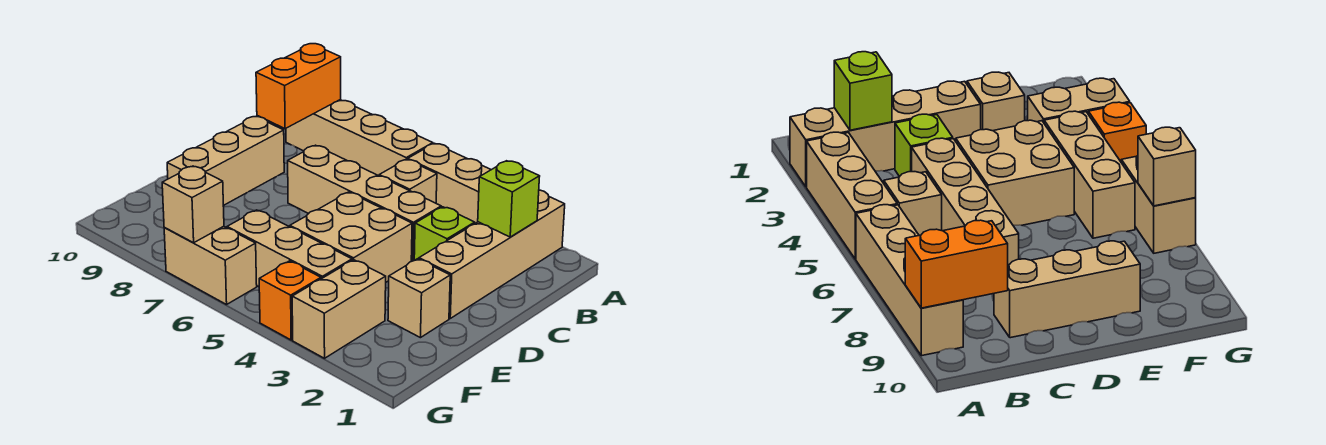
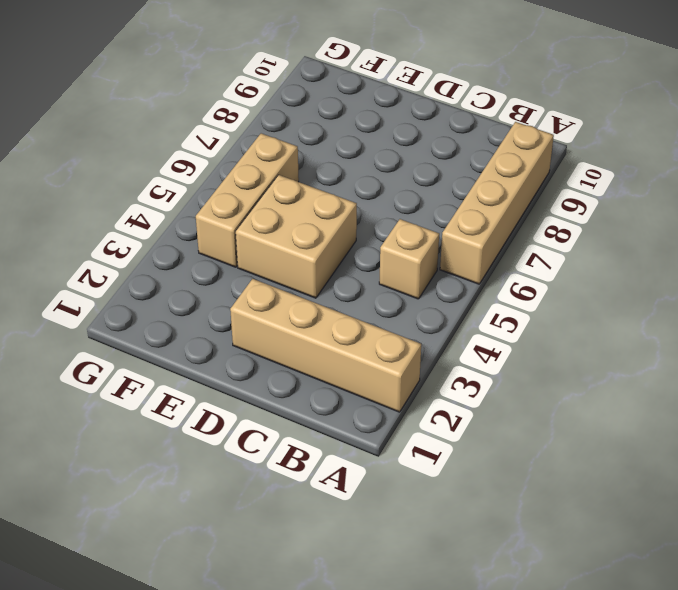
none -> tan brick A3:A5 level 1
none -> lime brick C3 level 1
none -> tan brick C4:C7 level 1

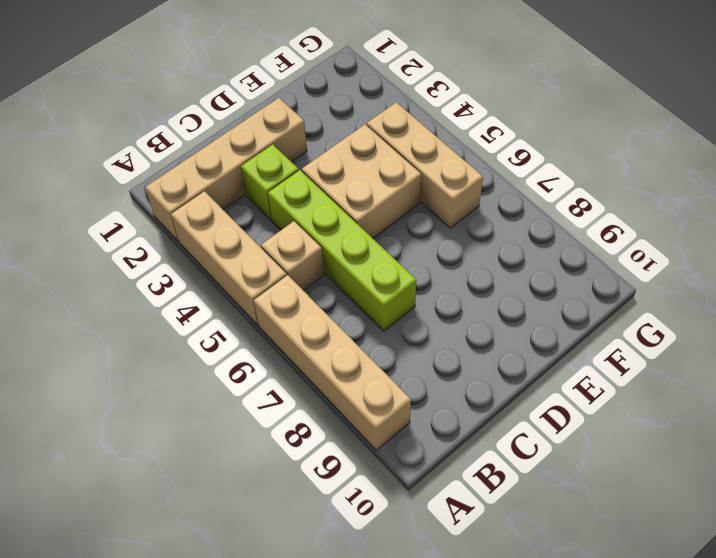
lime brick C4:C7 level 1 -> tan brick C4:C7 level 1
none -> tan brick C9:E9 level 1
none -> tan brick E2 level 1
none -> tan brick F3:G3 level 1

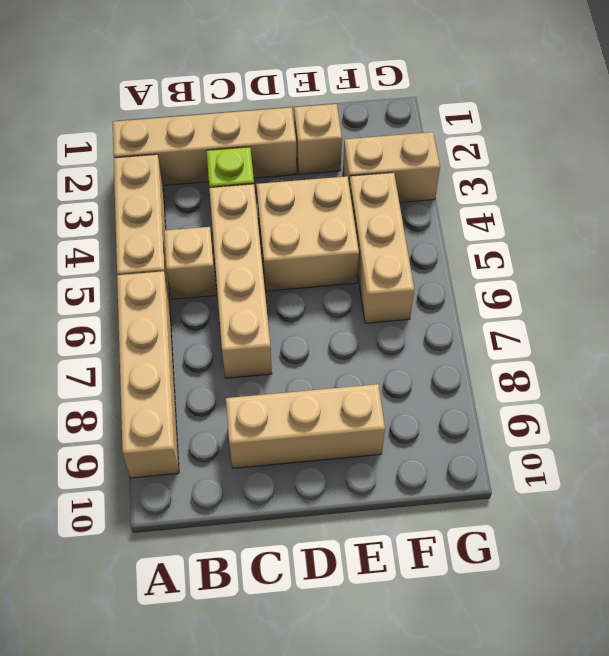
none -> orange brick G4 level 1
none -> tan brick G6:G7 level 1
none -> orange brick A9:B9 level 2

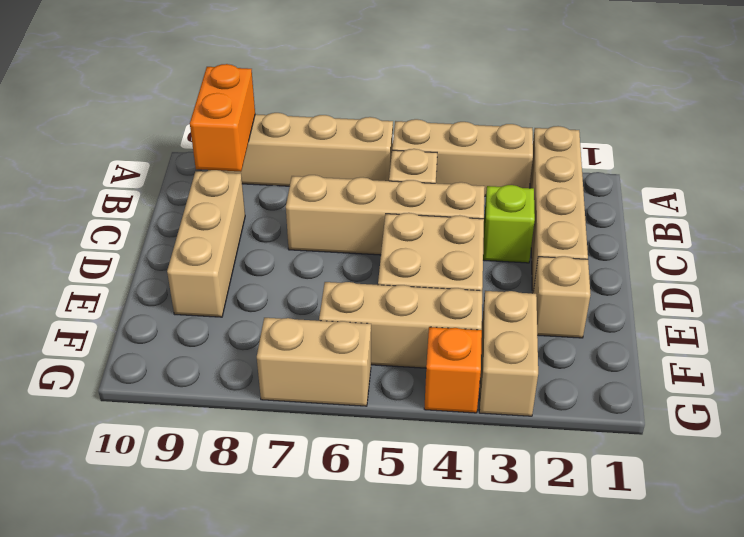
none -> lime brick B2 level 2
none -> tan brick G7 level 2

